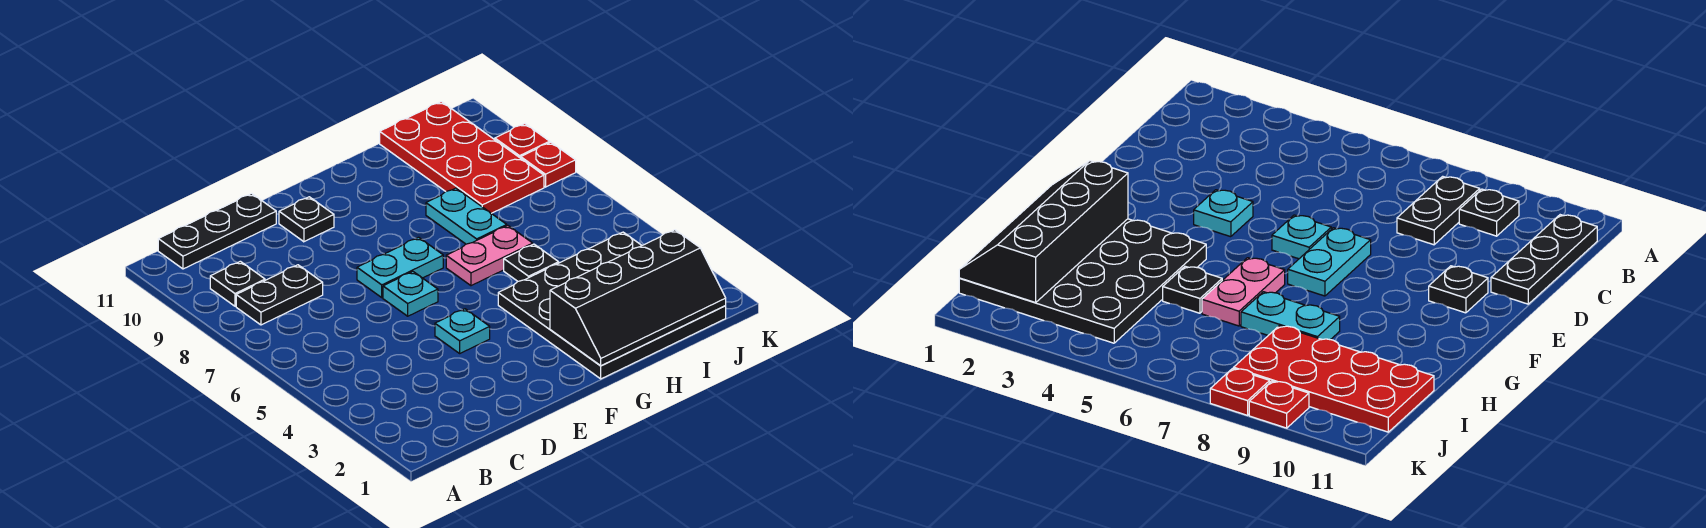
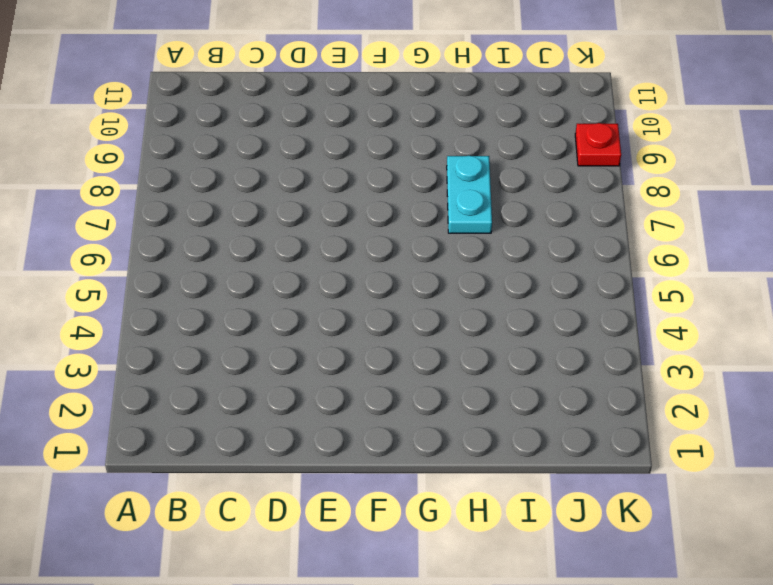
none -> black plate B8:C8 level 1
none -> black plate B9 level 1
none -> black plate B11:D11 level 1

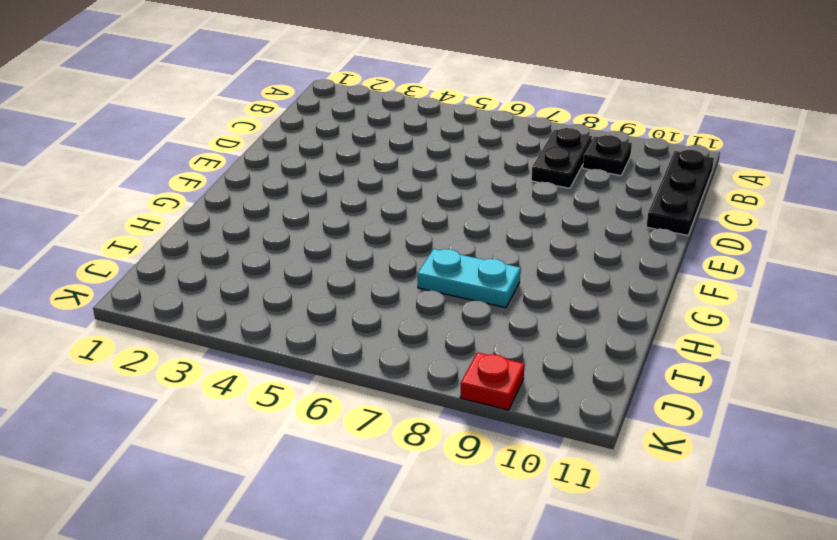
none -> cyan plate E4 level 1
none -> cyan plate E6 level 1
none -> cyan plate E7:F7 level 1

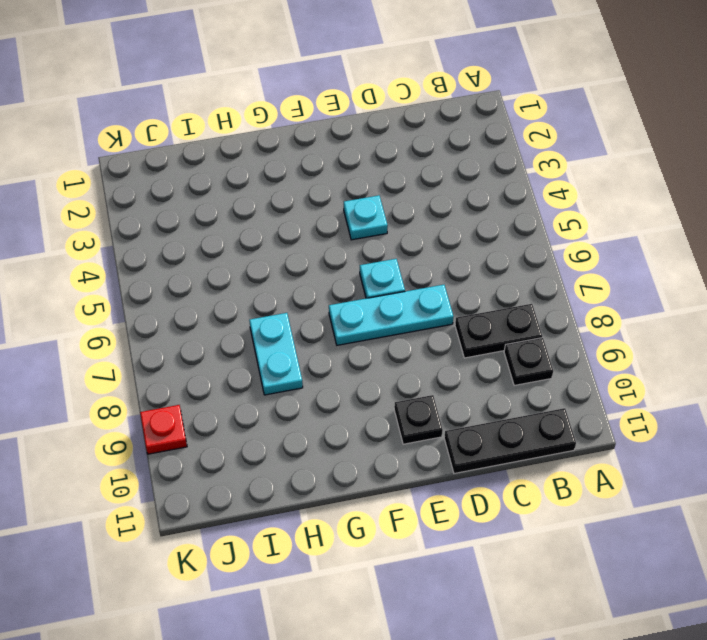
cyan plate D7:F7 level 1 -> cyan plate E7:F7 level 1
none -> black plate G1:J4 level 1
none -> pink plate G6:H6 level 1
none -> black plate H5 level 1

